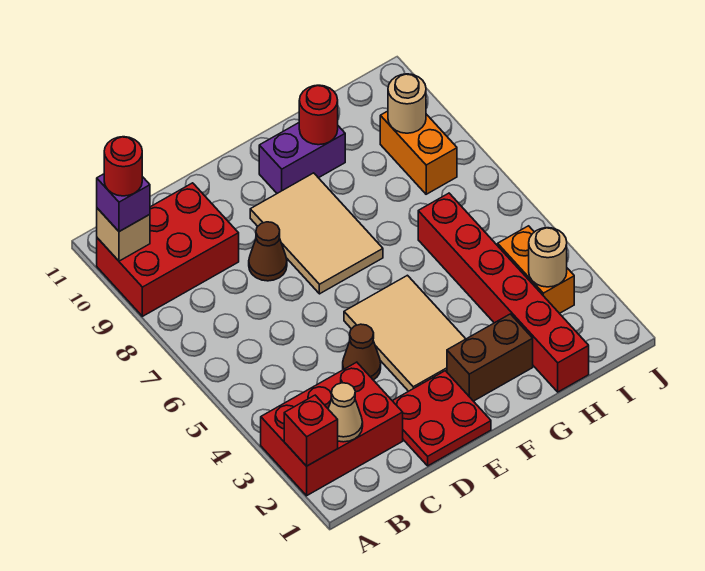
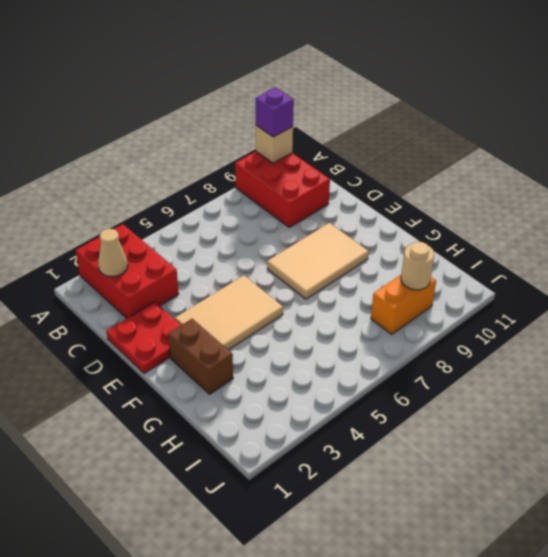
none -> brown cone D4 level 1
none -> brown cone D8 level 1
none -> purple brick F10:G10 level 1

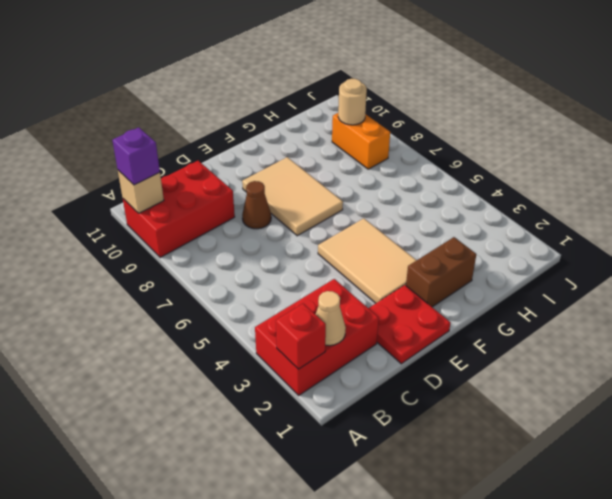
none -> brown cone D4 level 1
none -> purple brick F10:G10 level 1
none -> red brick H1:H6 level 1

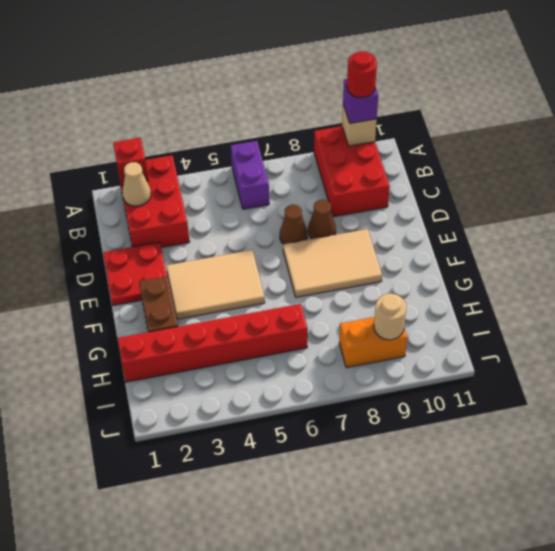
purple brick A6:B6 level 1 -> purple brick F10:G10 level 1
brown cone D7 level 1 -> brown cone D4 level 1
none -> orange brick I3:I4 level 1
none -> red round brick G10 level 2
none -> tan round brick I3 level 2

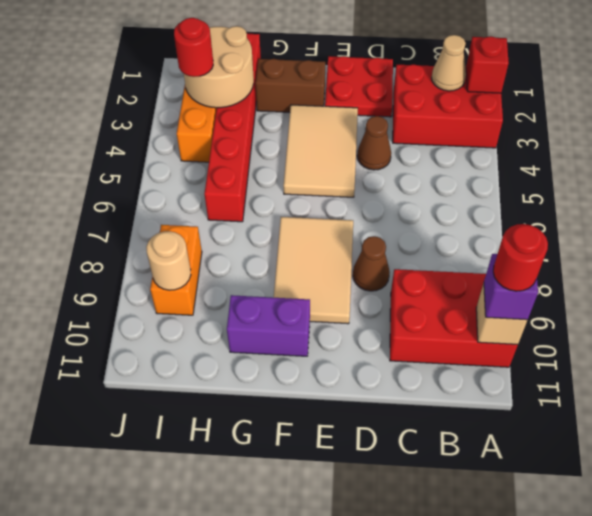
tan round brick H2:I3 level 2 -> tan round brick I3 level 2
red round brick I3 level 3 -> red round brick G10 level 2

